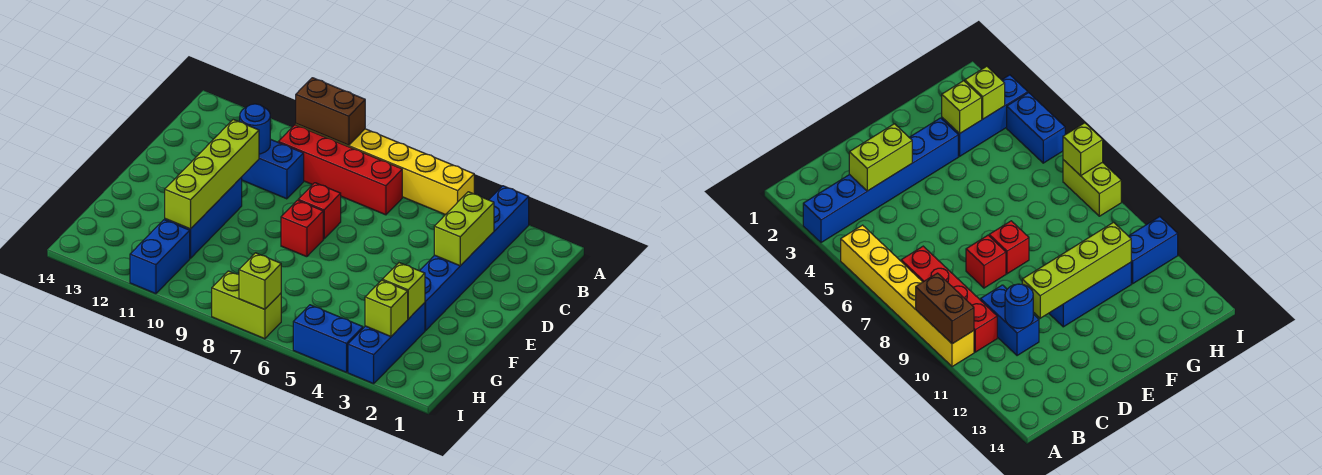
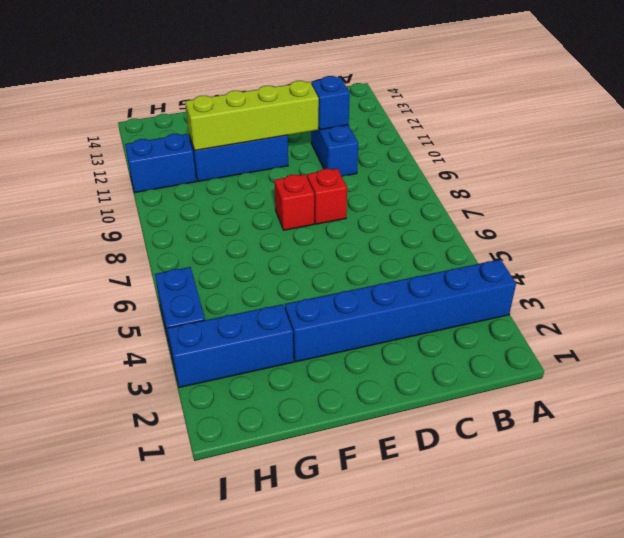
blue brick C11 level 2 -> blue round brick C11 level 2
none -> yellow brick A5:A10 level 1
none -> red brick B7:B10 level 1
none -> lime brick I7:I8 level 1

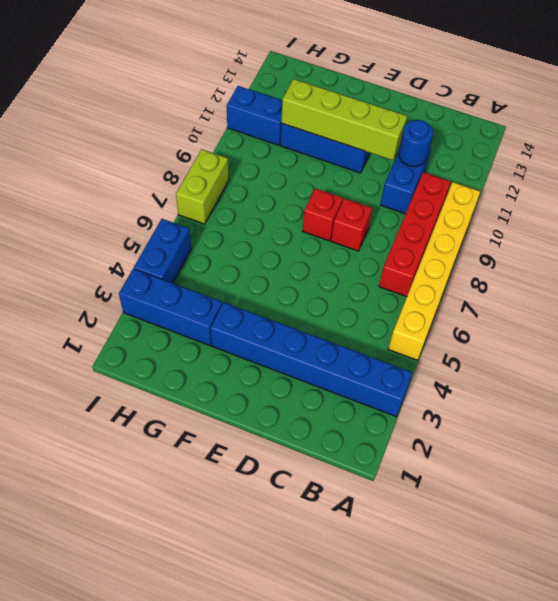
none -> brown brick A9:A10 level 2
none -> lime brick C3:D3 level 2
none -> lime brick G3 level 2

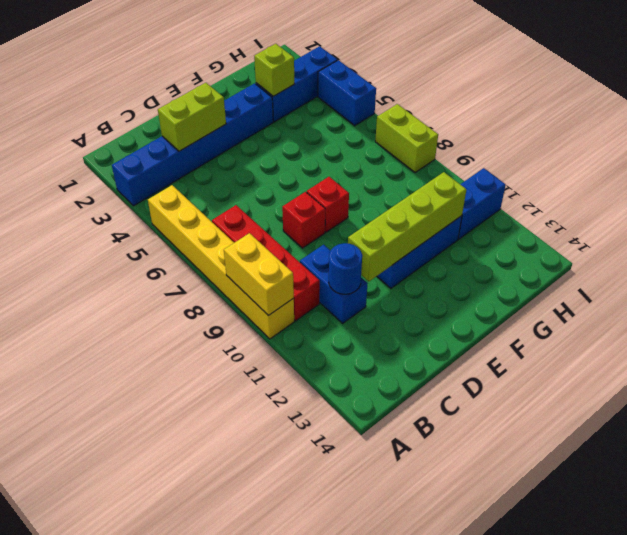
yellow brick A9:A10 level 2 -> brown brick A9:A10 level 2
none -> lime brick H3 level 2
none -> lime brick I7 level 2

